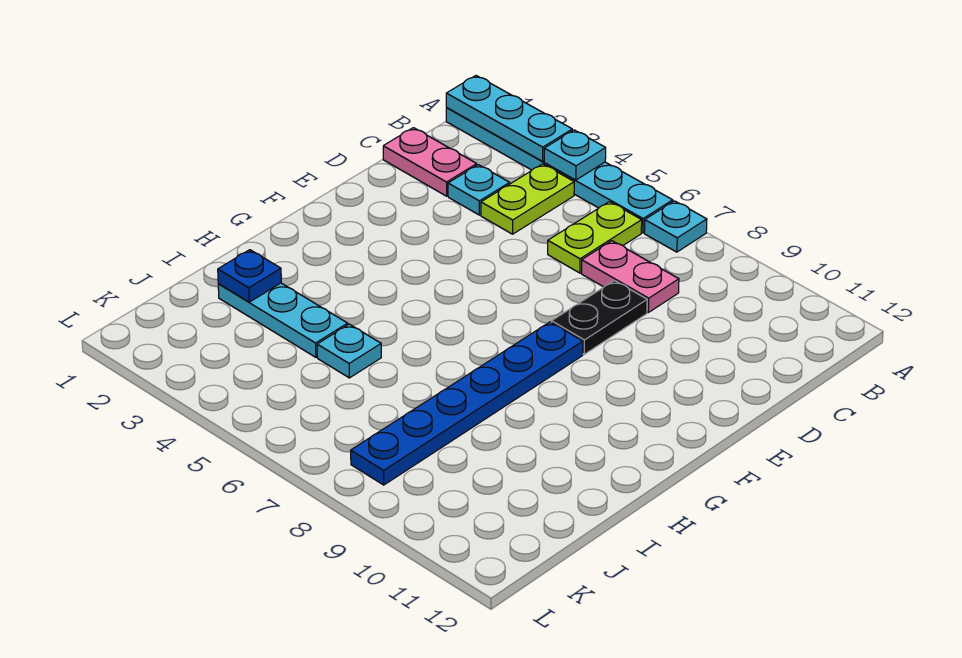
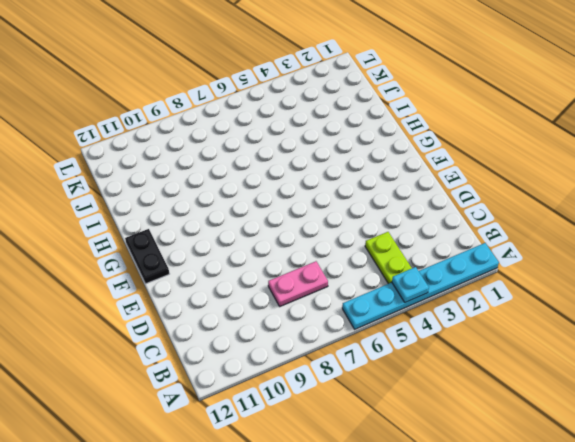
black plate F12:G12 level 1 -> black plate D8:E8 level 1
none -> cyan plate A7 level 1
none -> lime plate B6:C6 level 1
none -> pink plate C1:C2 level 1

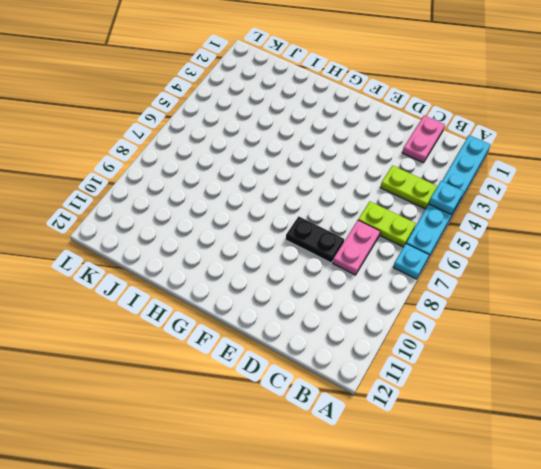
none -> cyan plate C3 level 1
none -> blue plate F8:K8 level 1
none -> cyan plate I2:I4 level 1

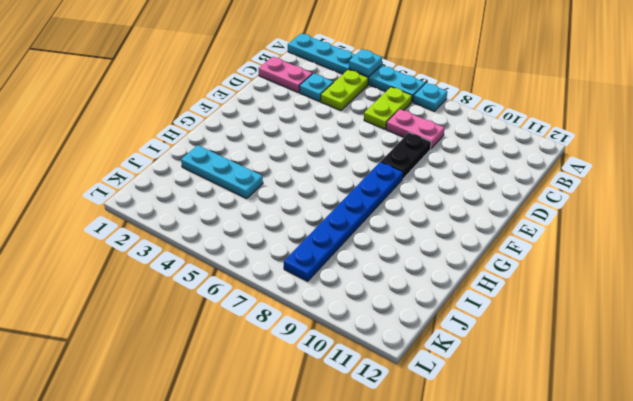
none -> cyan plate I5 level 1
none -> cyan plate A1:A3 level 2
none -> blue plate I2 level 2

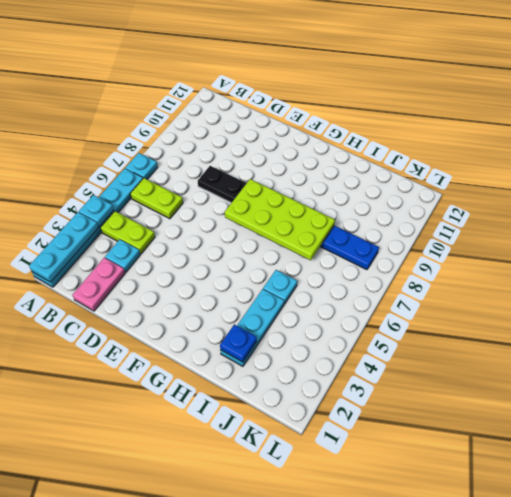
lime plate F7:I8 level 2 -> none
none -> pink plate C7:C8 level 1

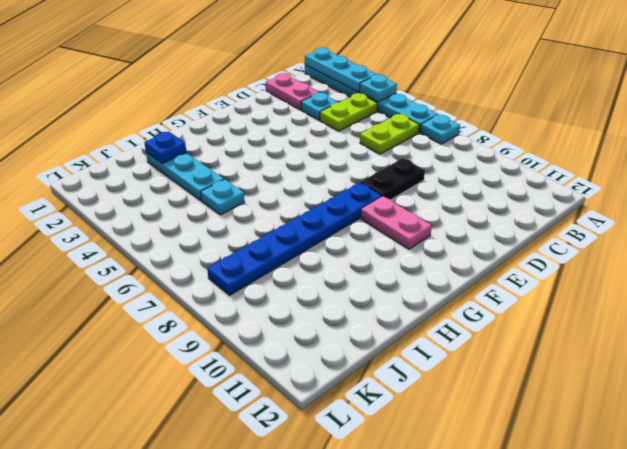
pink plate F9:F10 level 1 -> pink plate C7:C8 level 1

